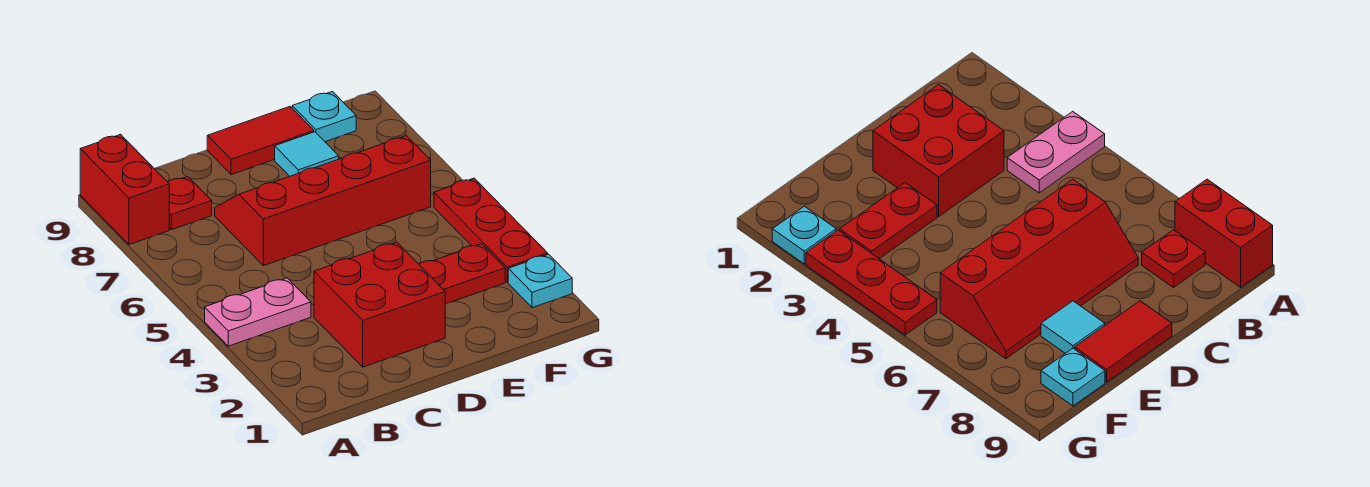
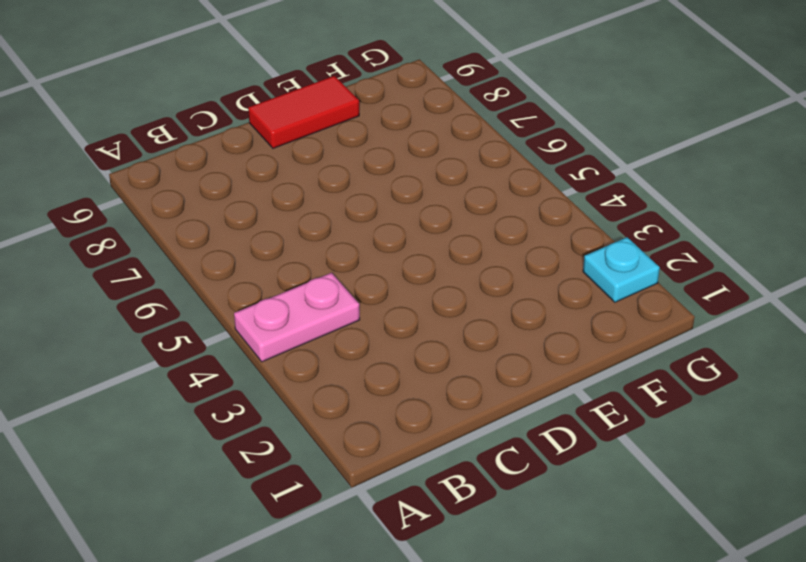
none -> red brick A8:A9 level 1
none -> red plate B8 level 1

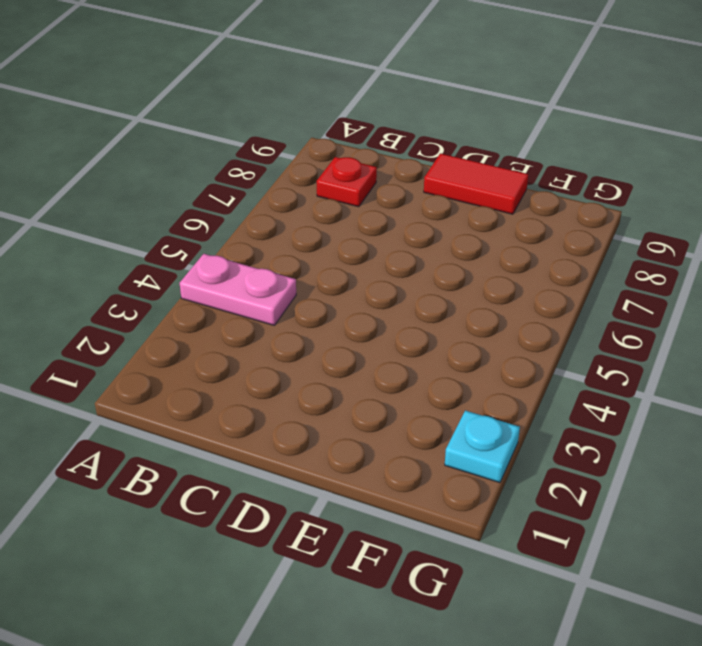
none -> red brick A8:A9 level 1
none -> red brick C2:D3 level 1

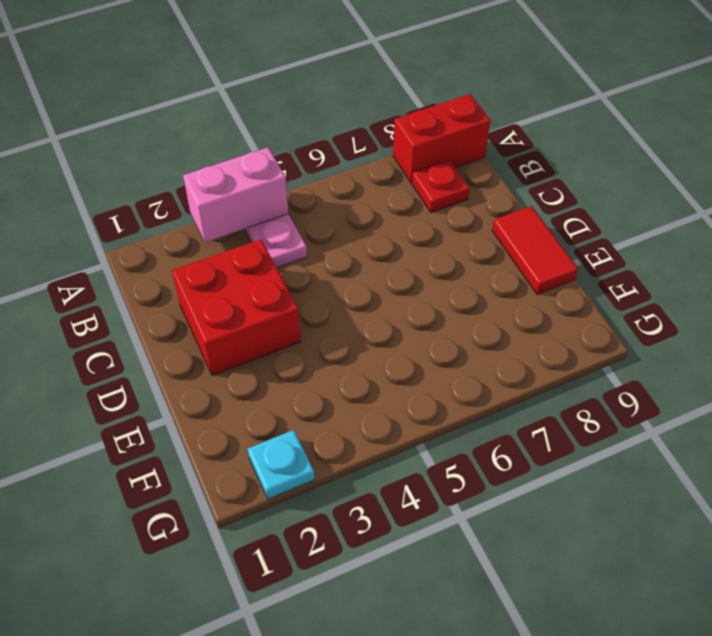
pink brick A3:A4 level 2 -> none
none -> red slope C6:F7 level 1 top 6
none -> red plate E3:F3 level 1

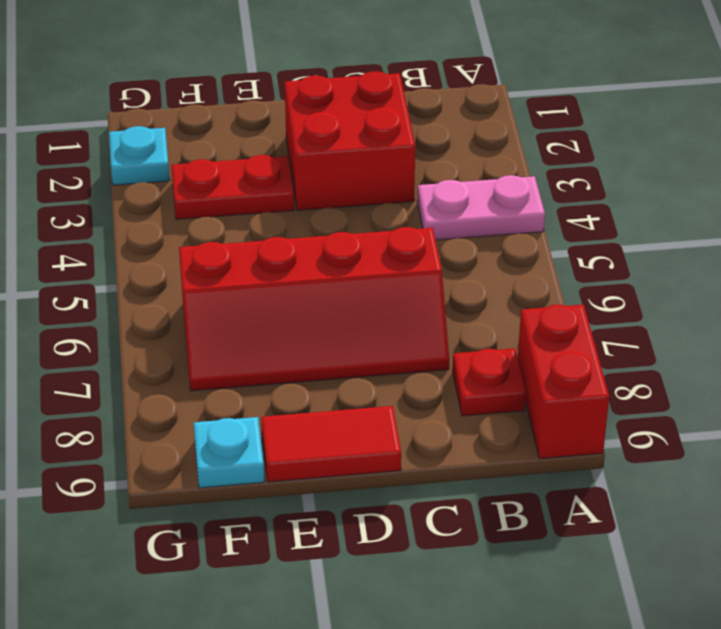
none -> cyan tile E8 level 1
none -> red plate G3:G5 level 1

